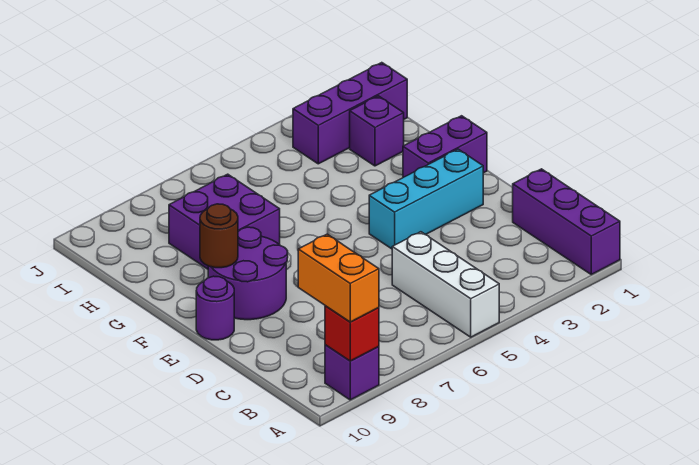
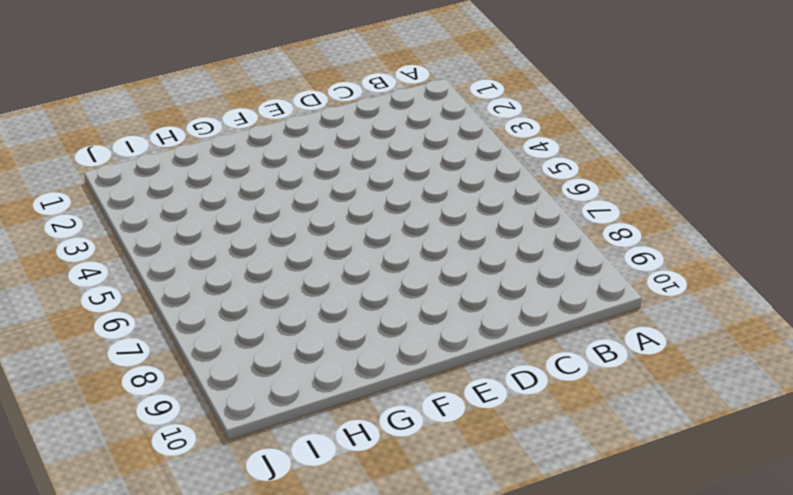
none -> purple brick A1:C1 level 1
none -> white brick A5:C5 level 1
none -> purple brick A9 level 1

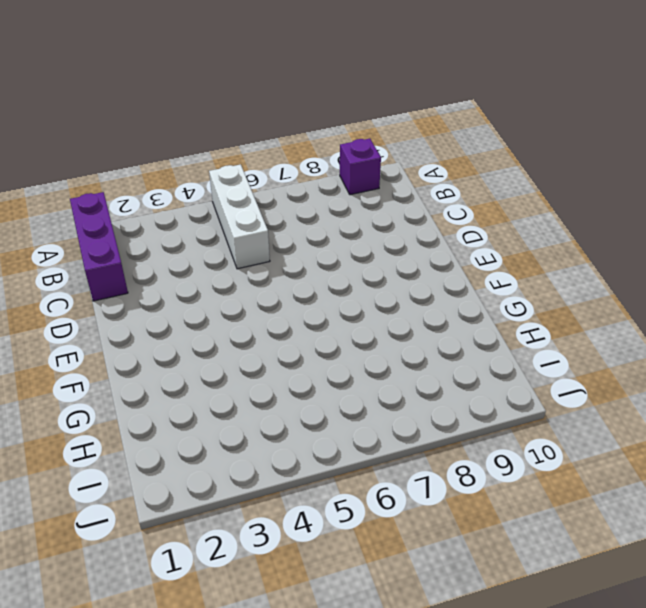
none -> cyan brick E2:E4 level 1
none -> purple round brick E8:F9 level 1
none -> purple round brick E10 level 1

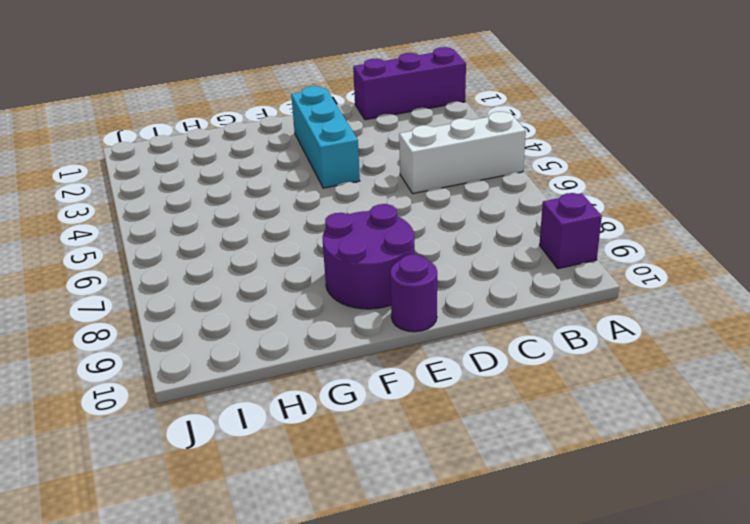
none -> purple brick F1:F2 level 1
none -> purple brick G7:H8 level 1
none -> purple brick H2 level 1

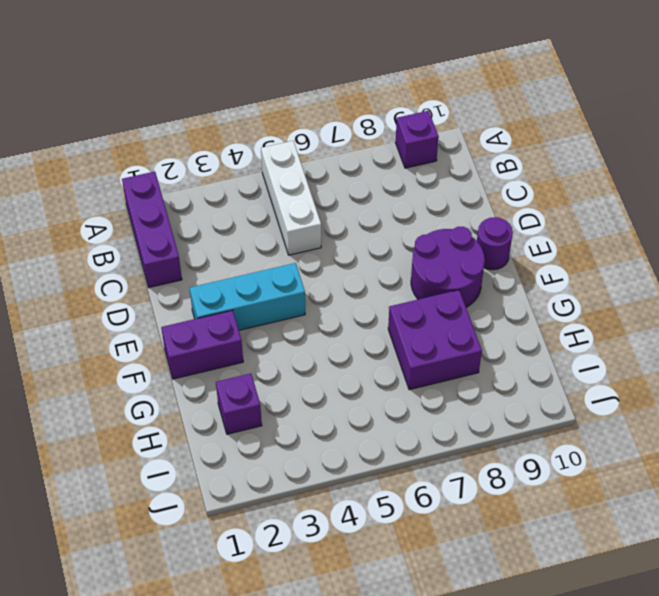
none -> purple brick I1:I3 level 1
none -> red brick A9 level 2
none -> brown round brick F9 level 2

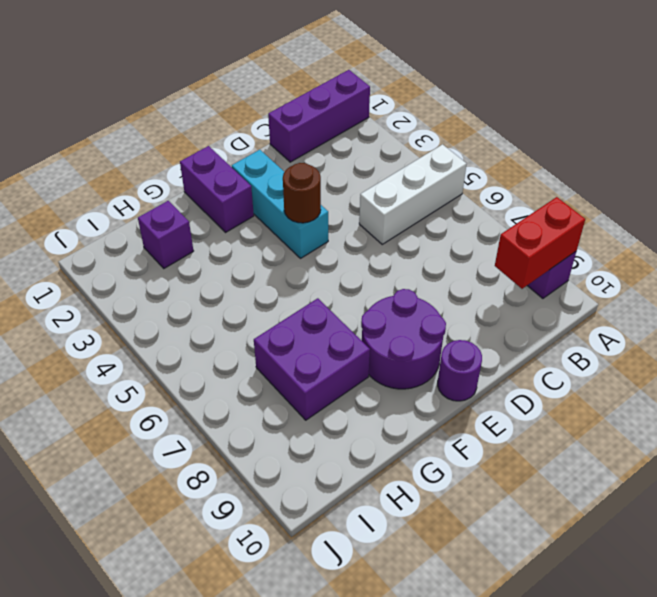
red brick A9:B9 level 2 -> red brick A9 level 2
brown round brick E4 level 2 -> brown round brick F9 level 2
none -> purple brick I1:I3 level 1
none -> orange brick A9:B9 level 3

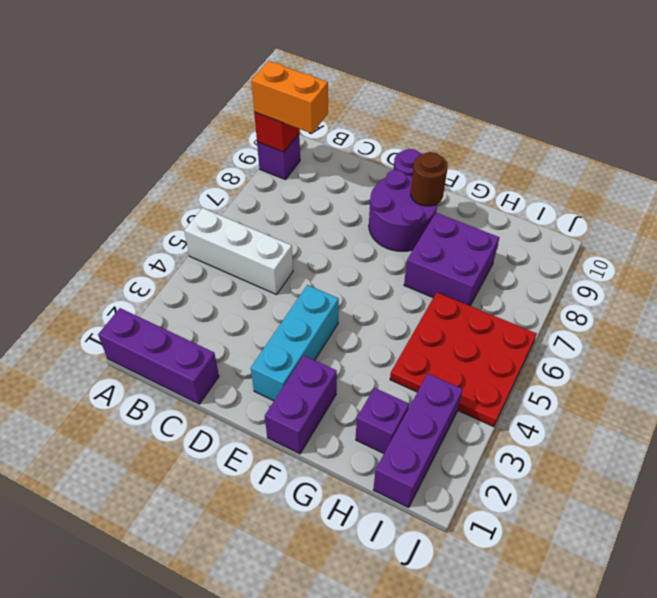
red plate H4:J6 level 1 -> none

